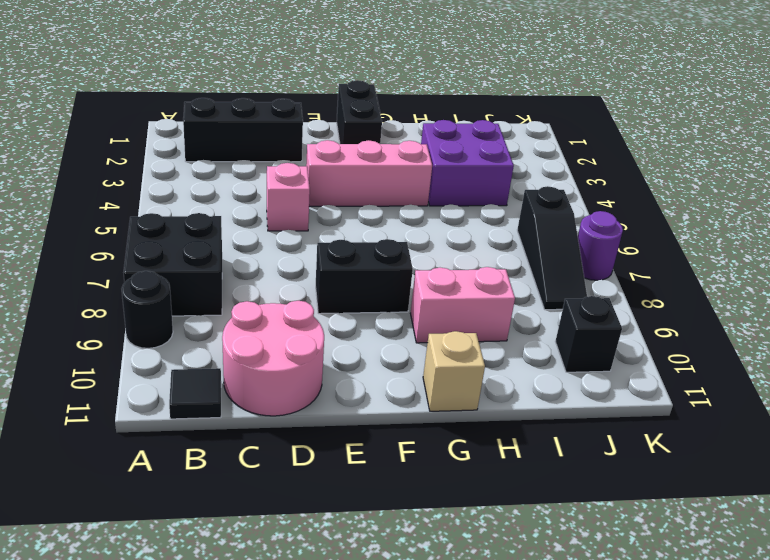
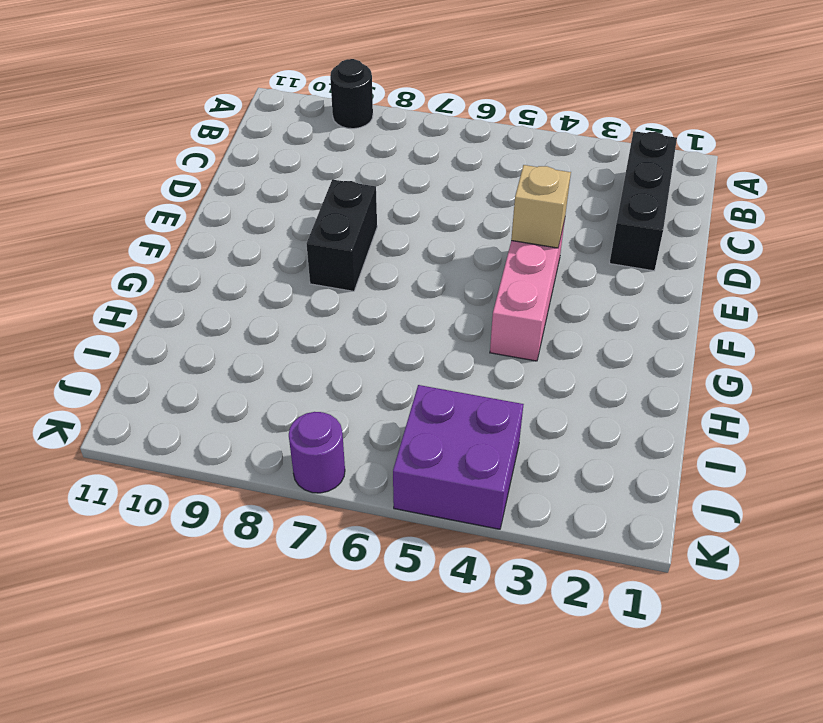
tan brick E4 level 2 -> tan brick G11 level 1
purple brick J4:K5 level 1 -> purple brick H3:I4 level 1
none -> black brick A7:B8 level 1
none -> black tile B11 level 1
none -> pink round brick C10:D11 level 1

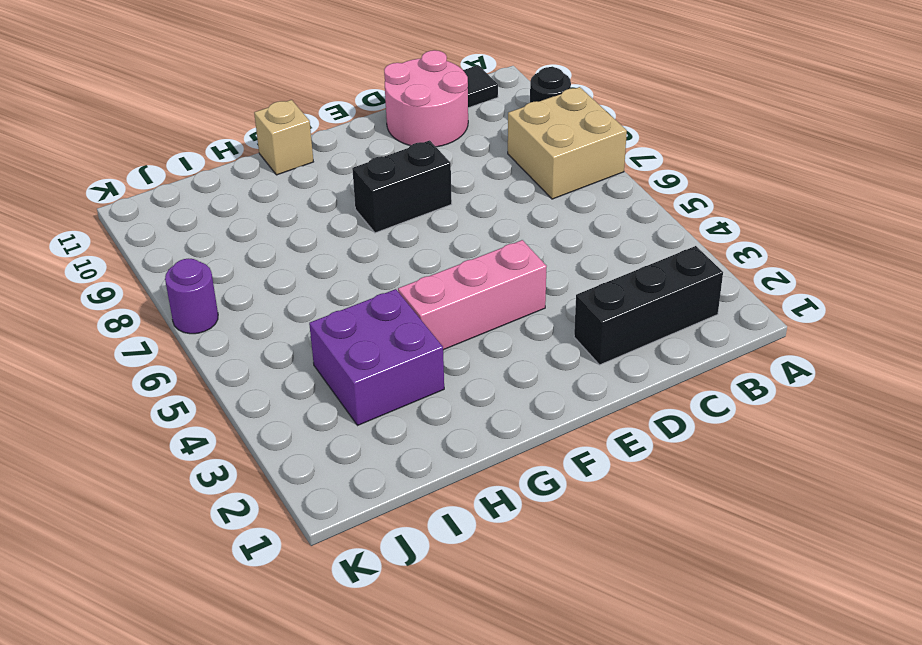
tan brick A7:B8 level 1 -> black brick A7:B8 level 1
none -> pink brick D5 level 1
none -> black brick F1:F2 level 1
none -> pink brick G9:H9 level 1

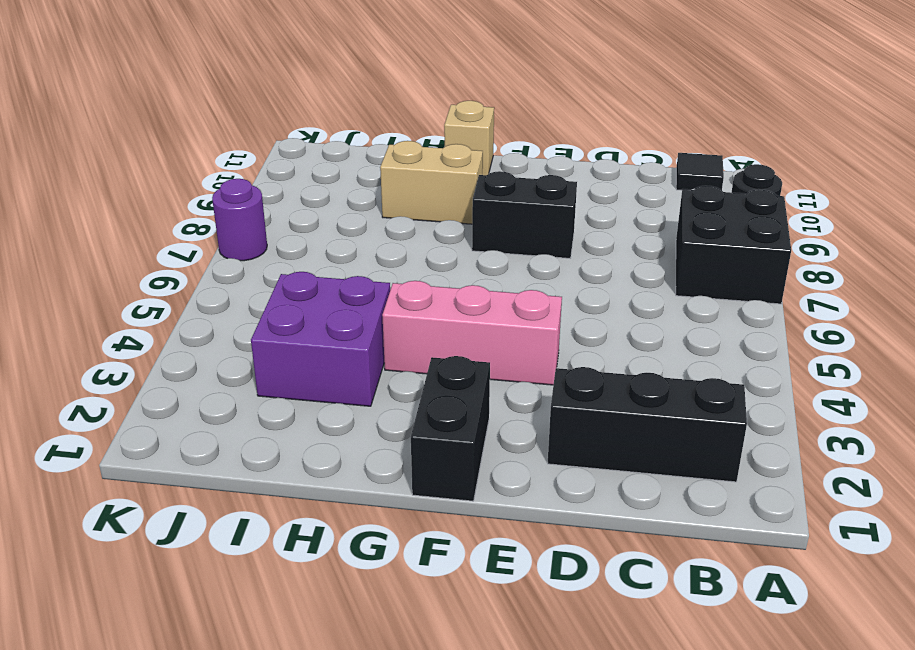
tan brick G9:H9 level 1 -> pink brick G9:H9 level 1
none -> pink round brick C10:D11 level 1
none -> pink brick D5 level 1
none -> black slope J6:J8 level 1 top 6

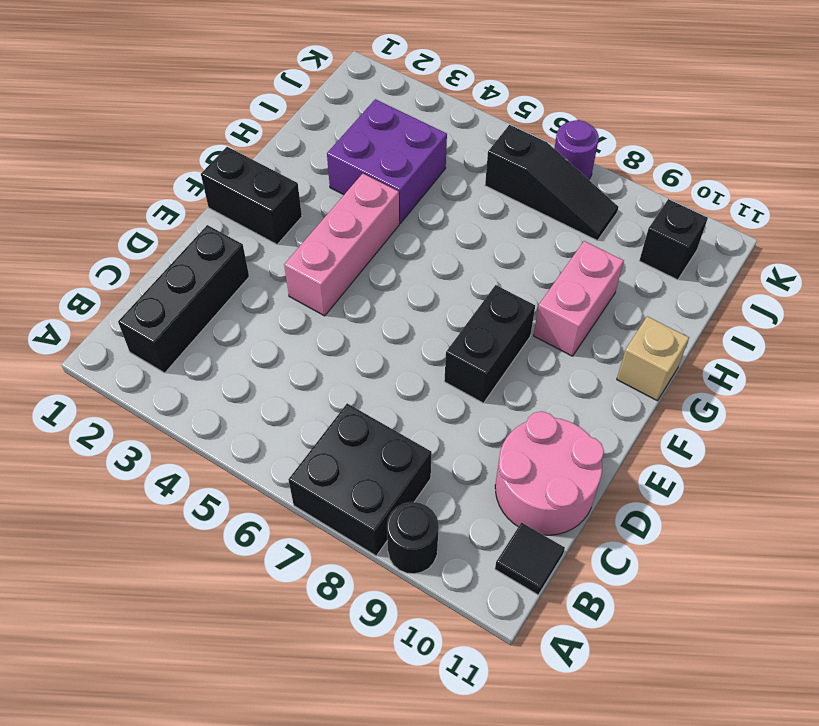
none -> pink brick D5 level 1

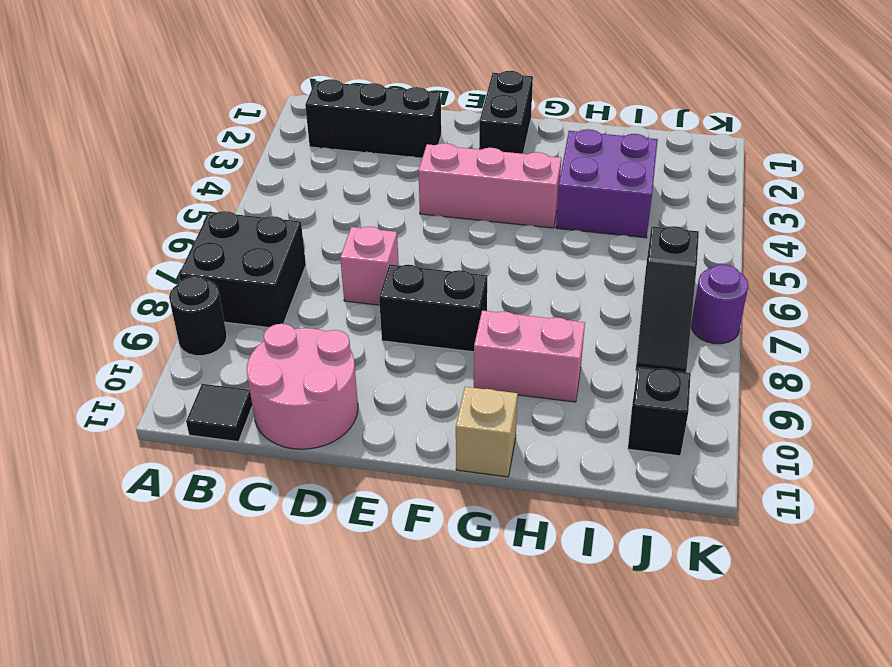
pink brick D7 level 1 -> pink brick D5 level 1

